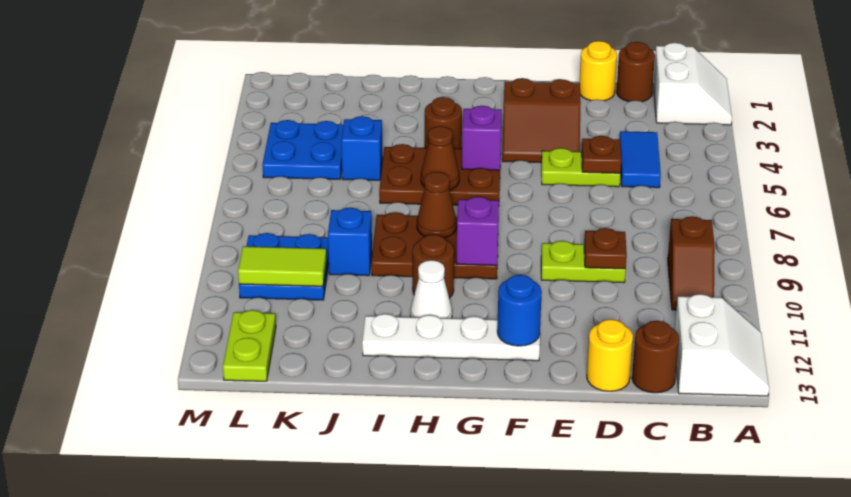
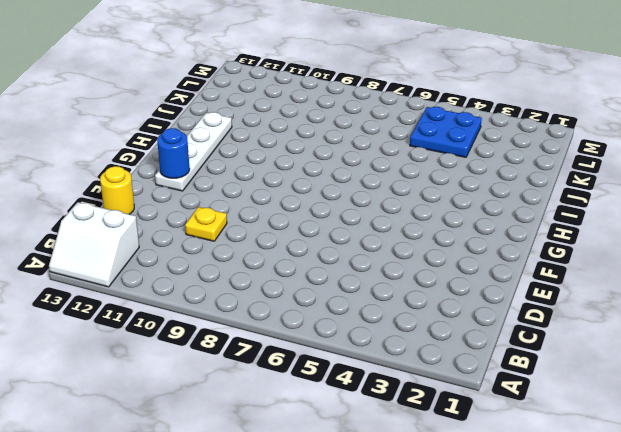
yellow plate D10 level 1 -> none
none -> white slope A1:B2 level 1 top B
none -> brown slope B9:B10 level 1 top 9
none -> brown round brick C1 level 1
none -> blue tile C4:C5 level 1

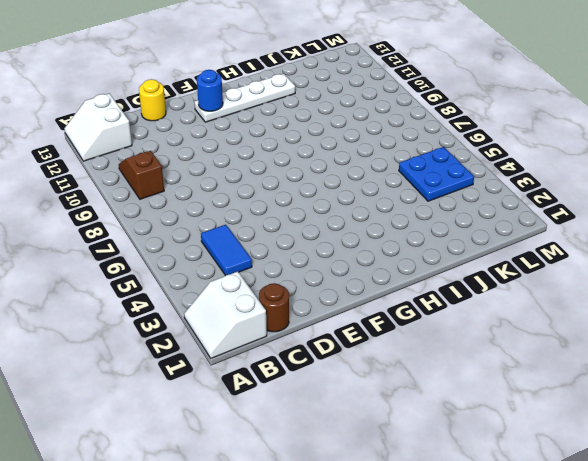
none -> brown round brick C13 level 1
none -> yellow round brick D1 level 1
none -> lime plate D5:E5 level 1
none -> lime plate D9:E9 level 1

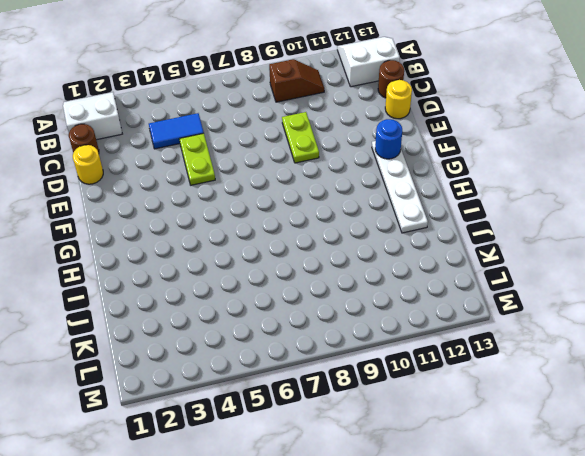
none -> brown slope E3:F4 level 1 top 3
none -> brown plate G5:I6 level 1
none -> brown plate G8:I9 level 1
none -> brown round brick H4 level 1

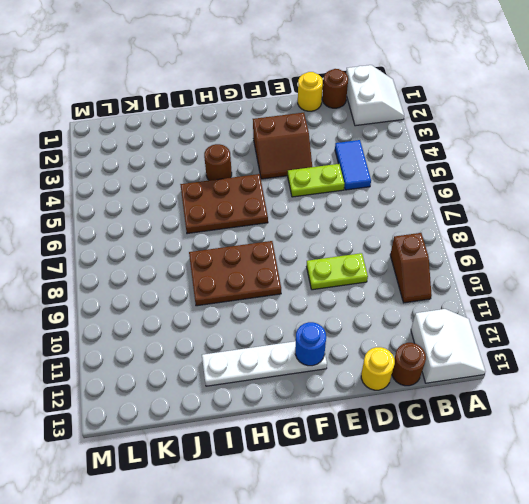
none -> brown round brick H10 level 1
none -> white cone H11 level 1
none -> blue brick J5 level 1
none -> blue brick J9 level 1

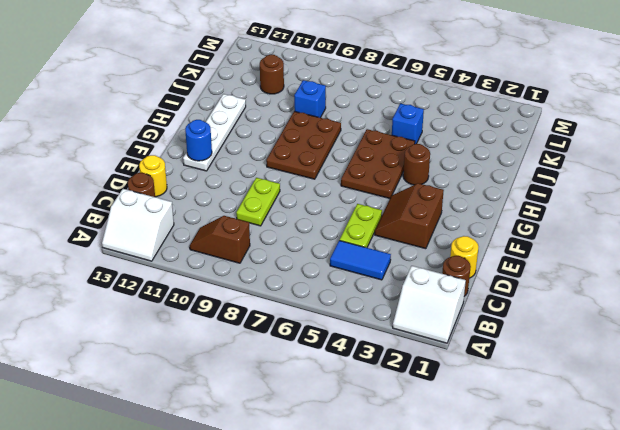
brown round brick K11 level 1 -> brown round brick H10 level 1
none -> white cone H11 level 1
none -> blue plate K4:L5 level 1
none -> blue plate K9:L10 level 1
none -> lime plate L12:L13 level 1

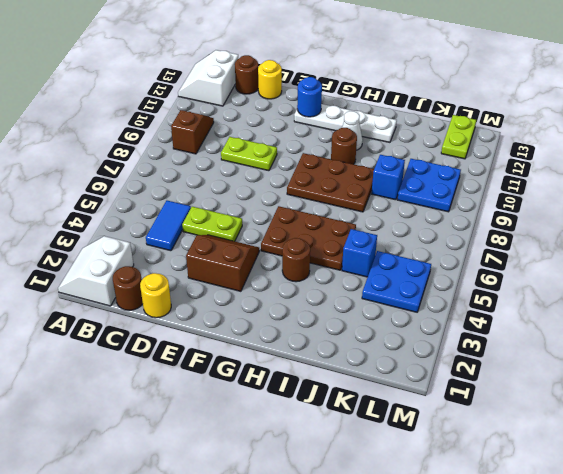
none -> brown plate D5 level 2
none -> brown plate D9 level 2
none -> purple brick G5 level 2
none -> purple brick G9 level 2

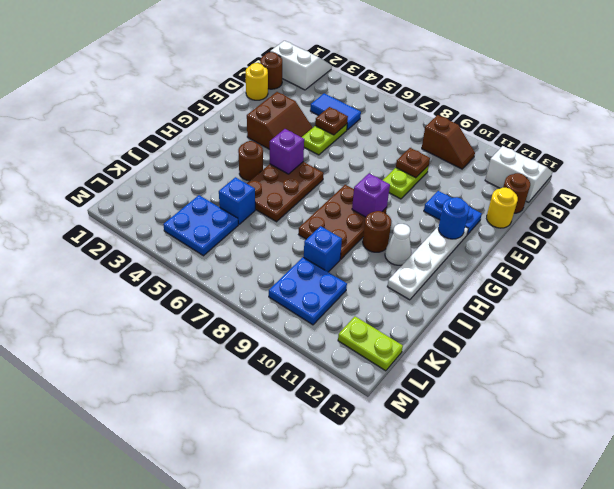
blue plate E11:E12 level 1 -> none
none -> brown cone H6 level 2
none -> brown cone H8 level 2
none -> lime tile K10:L10 level 2

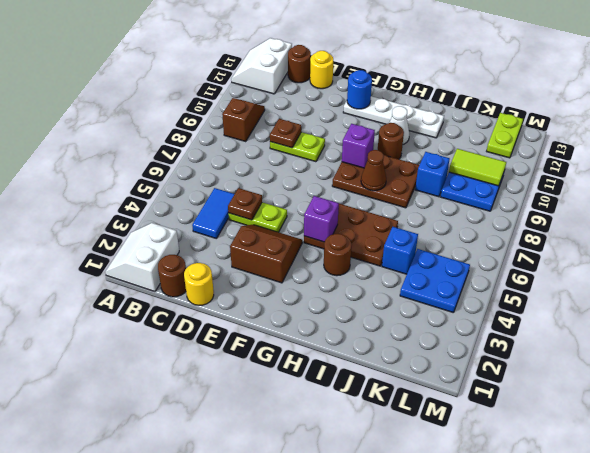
none -> brown cone H6 level 2

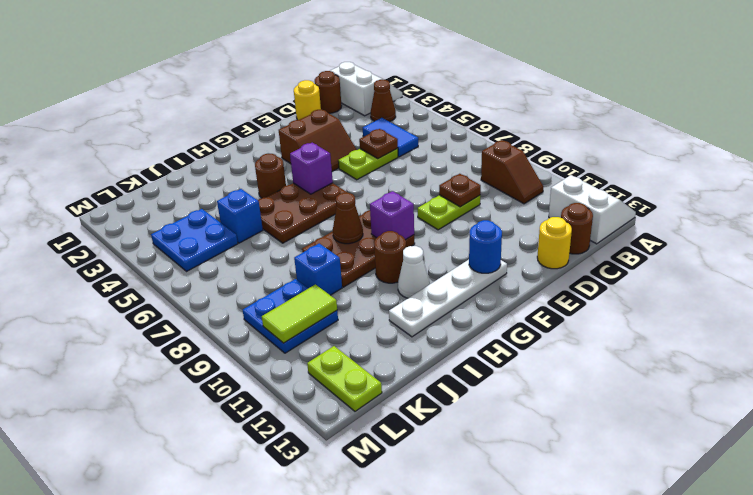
brown cone B3 level 1 -> brown cone H6 level 2

